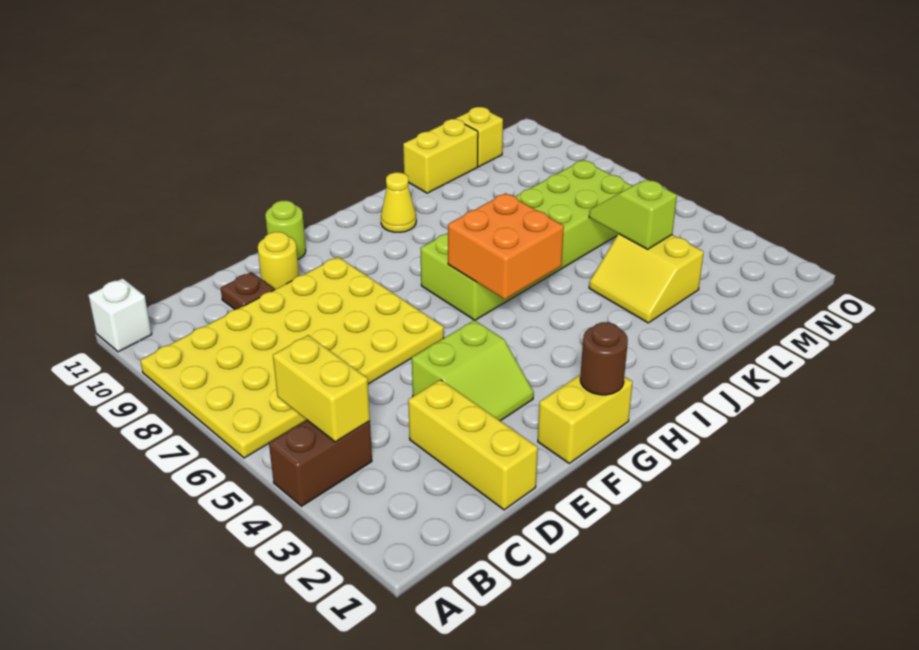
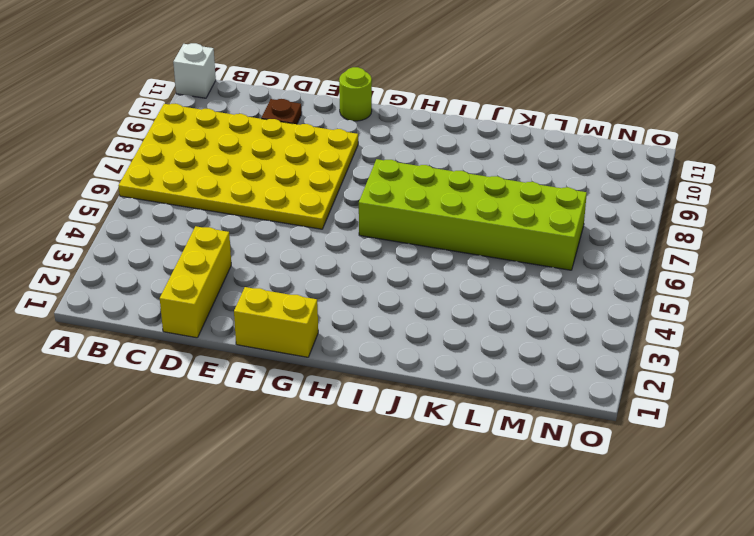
none -> brown brick A4:B4 level 1
none -> lime slope E3:F4 level 1 top 4
none -> yellow round brick E10 level 1

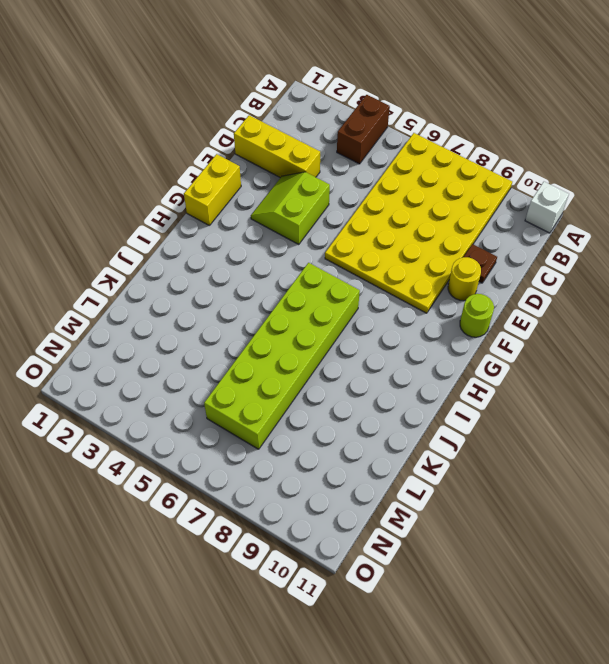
none -> yellow cone I10 level 1
none -> yellow slope K3:L4 level 1 top L
none -> yellow brick K11:L11 level 1

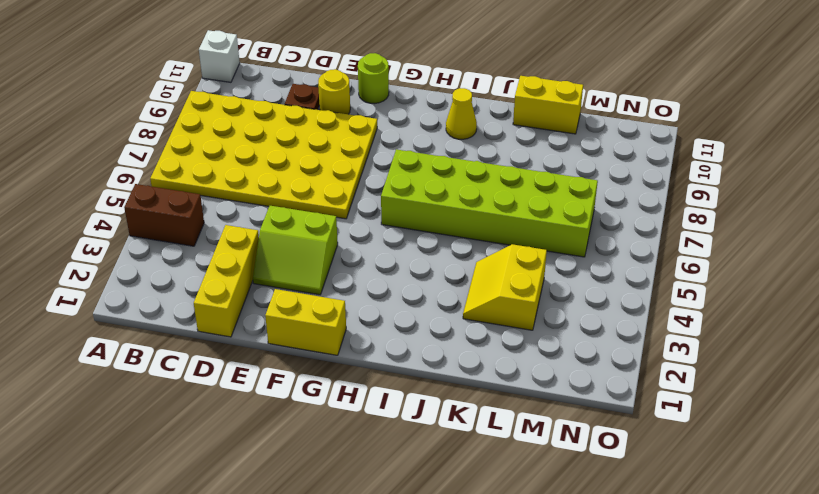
none -> yellow brick M11 level 1
none -> yellow brick B4:B5 level 2
none -> brown round brick G1 level 2

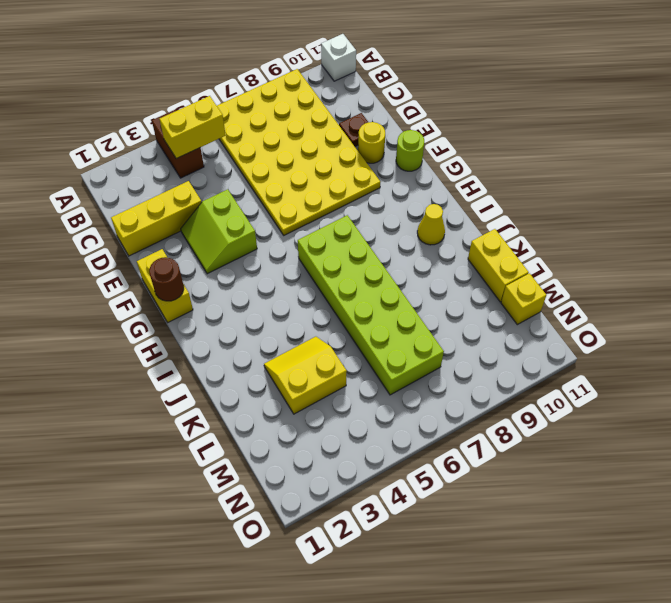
none -> orange brick H5:I6 level 2
none -> lime slope L4:L5 level 2 top 4

